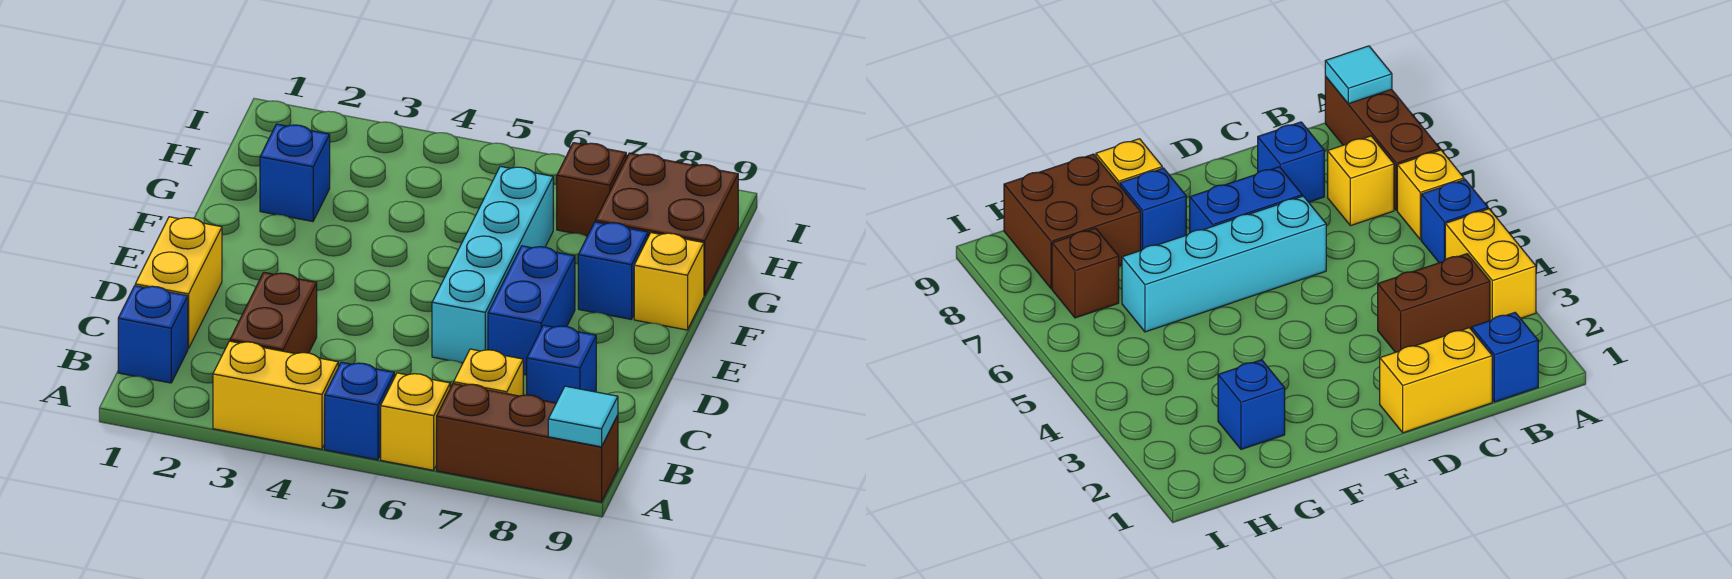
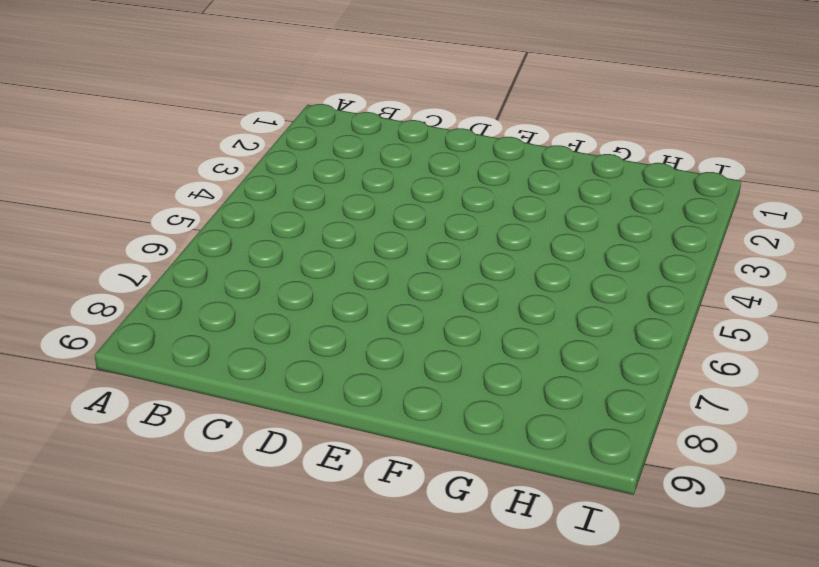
none -> yellow brick A3:A4 level 1
none -> blue brick A5 level 1
none -> yellow brick A6 level 1

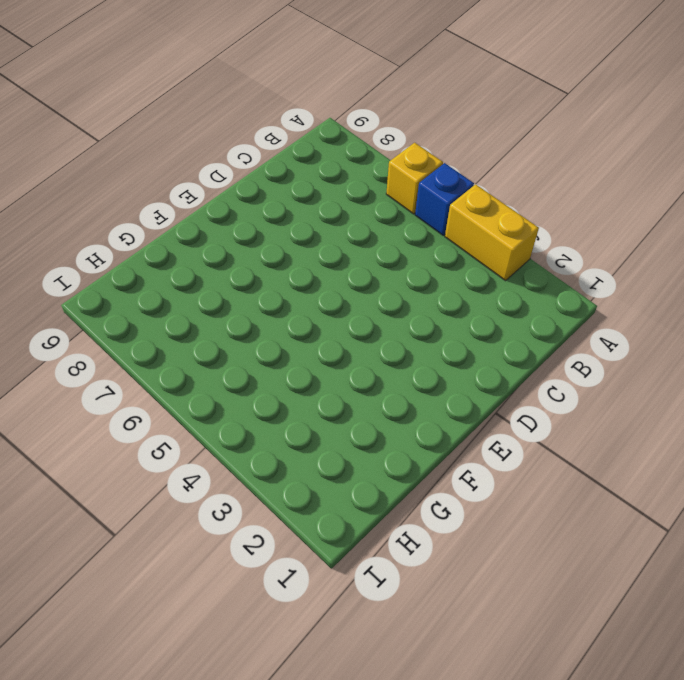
none -> brown brick A7:A9 level 1
none -> blue brick B1 level 1
none -> brown brick B3:C3 level 1

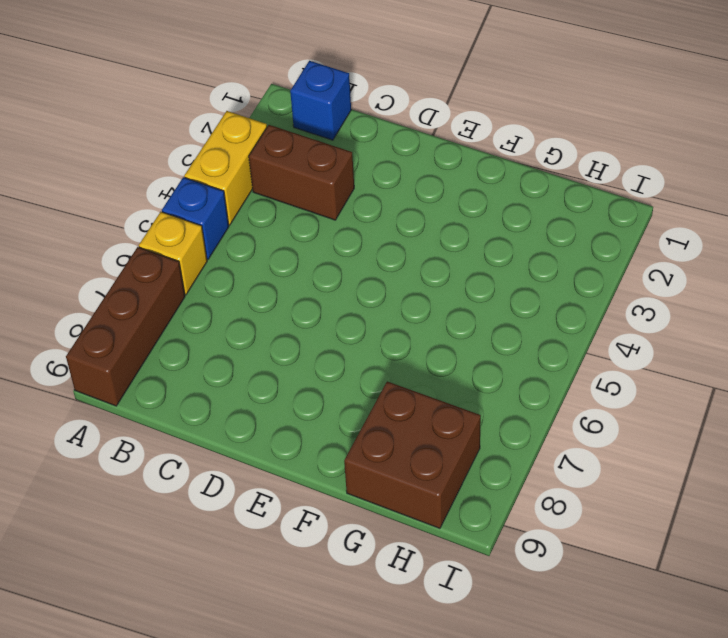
none -> yellow brick B7 level 1
none -> yellow brick C1:D1 level 1
none -> blue brick C8 level 1

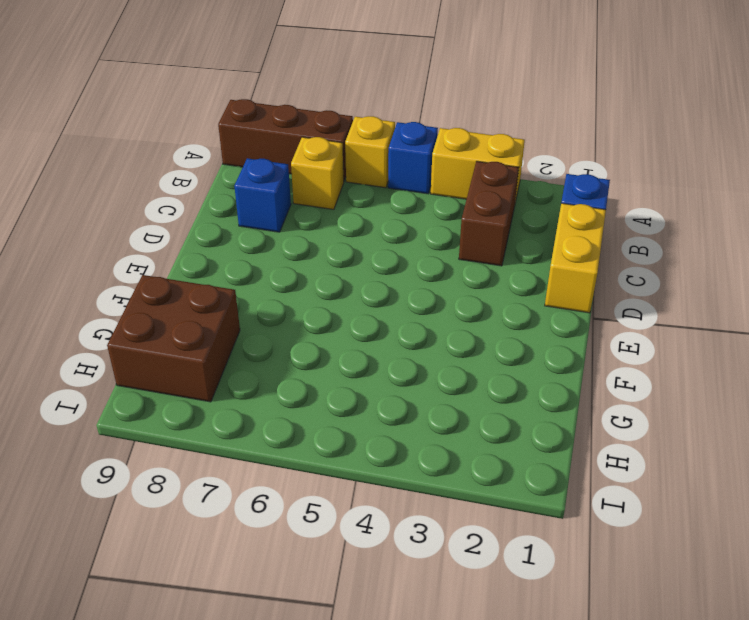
none -> cyan brick D6:G6 level 1
none -> blue brick D7:E7 level 1
none -> blue brick F8 level 1

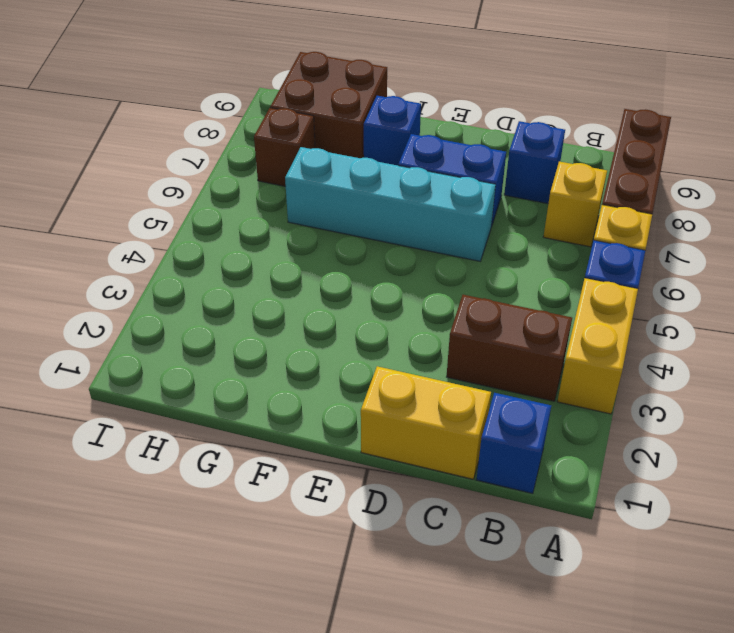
none -> yellow brick F9 level 1
none -> blue brick G2 level 1
none -> cyan tile A9 level 2

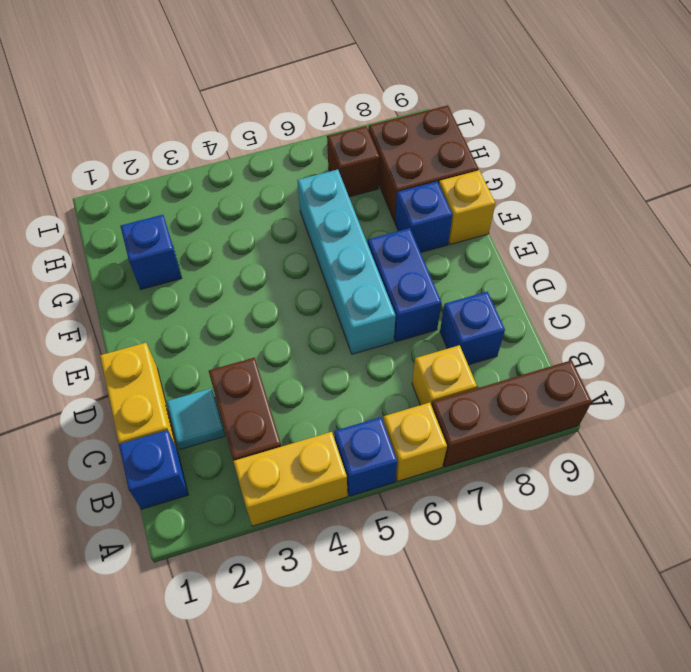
cyan tile C2 level 1 -> cyan tile A9 level 2

